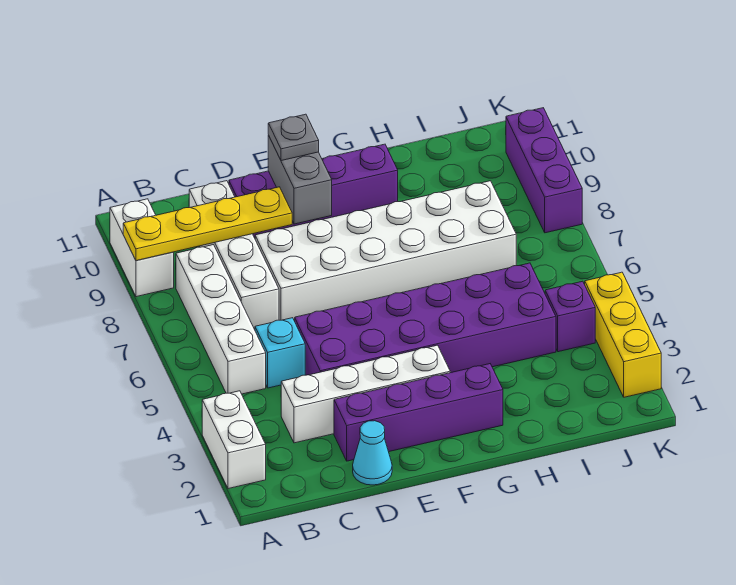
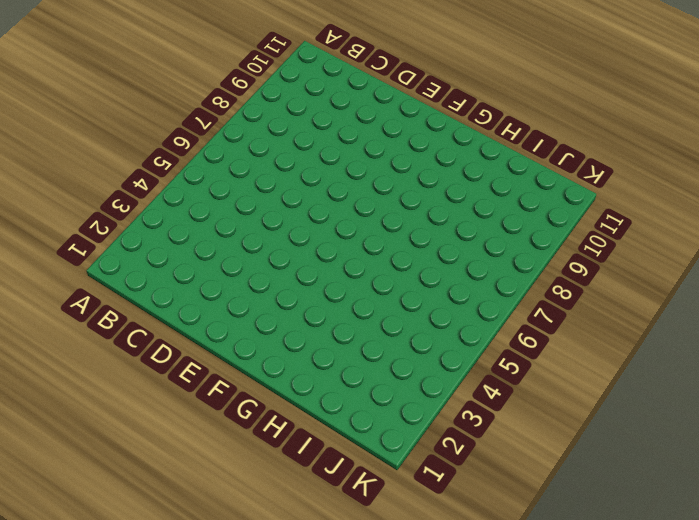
none -> white brick A2:A3 level 1
none -> white brick A9:A10 level 1
none -> white brick B5:B8 level 1

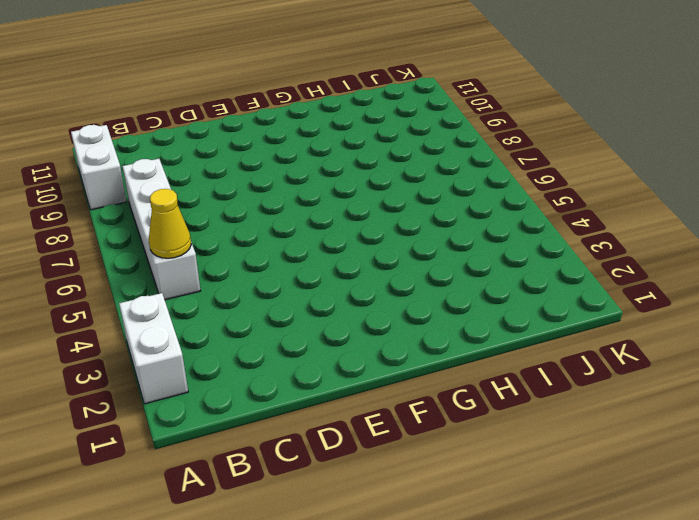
yellow cone B5 level 2 -> none
none -> white brick C3:F3 level 1
none -> cyan brick C5 level 1
none -> white brick C7:C10 level 1

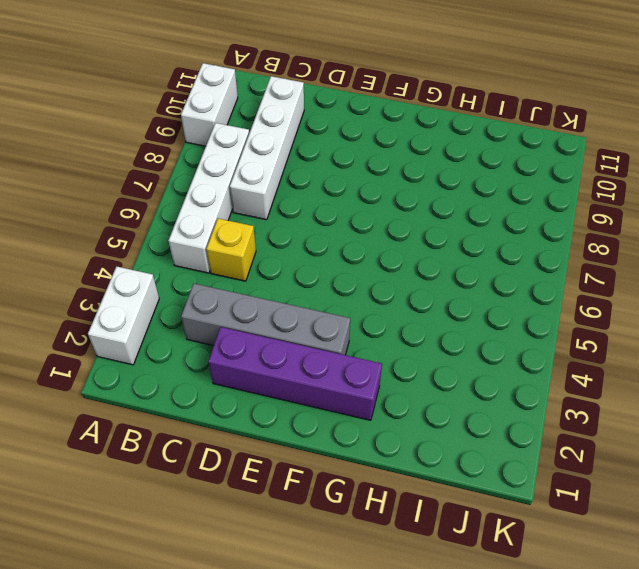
grey brick C3:F3 level 1 -> white brick C3:F3 level 1
yellow brick C5 level 1 -> cyan brick C5 level 1
none -> cyan cone D1 level 1
none -> purple brick D4:I5 level 1
none -> white brick D7:I8 level 1

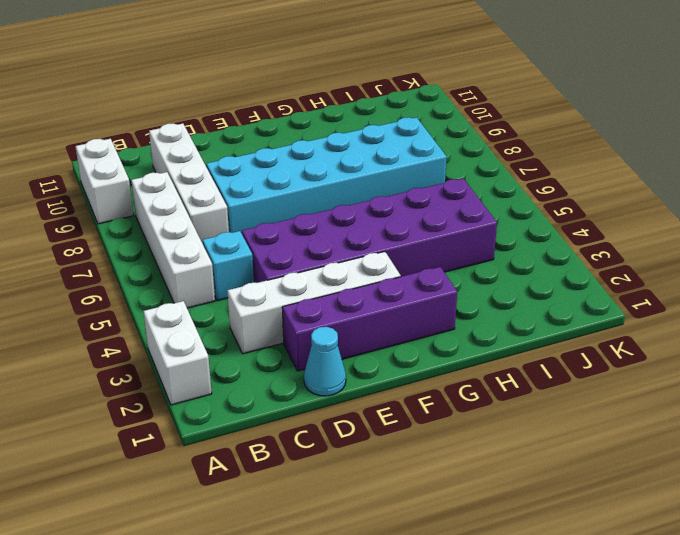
cyan brick D7:I8 level 1 -> white brick D7:I8 level 1
none -> purple brick D10:G10 level 1
none -> purple brick J4 level 1
none -> yellow brick K2:K4 level 1

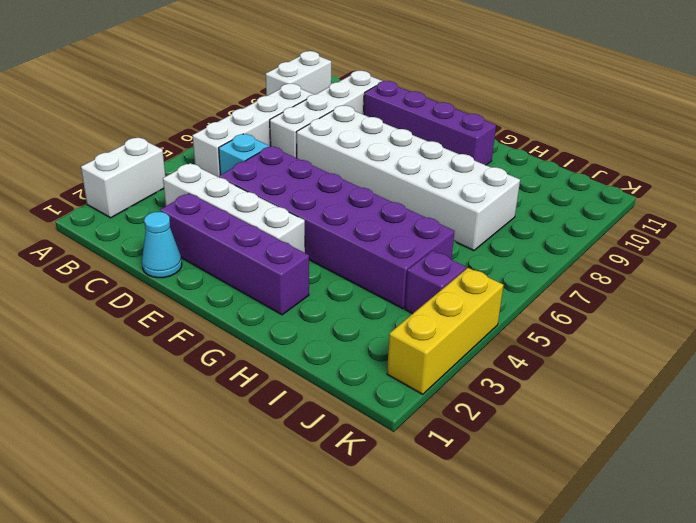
none -> purple brick K8:K10 level 1
none -> yellow plate A9:D9 level 2
none -> grey brick E9:E10 level 2

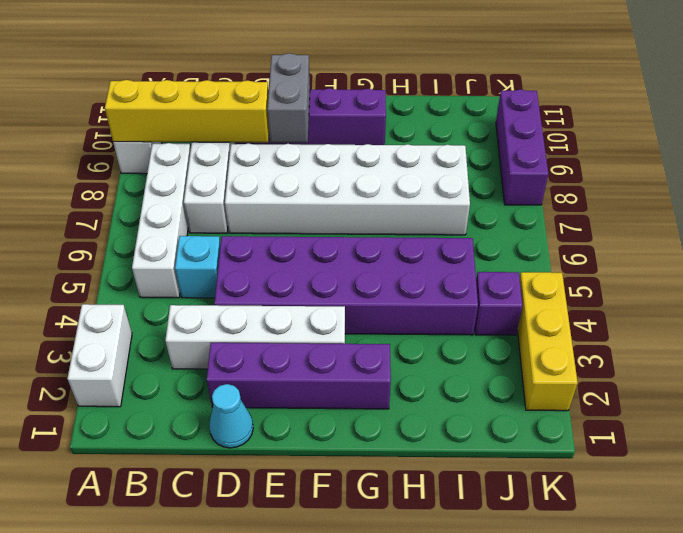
yellow brick A9:D9 level 2 -> yellow plate A9:D9 level 2
none -> grey plate E10 level 3

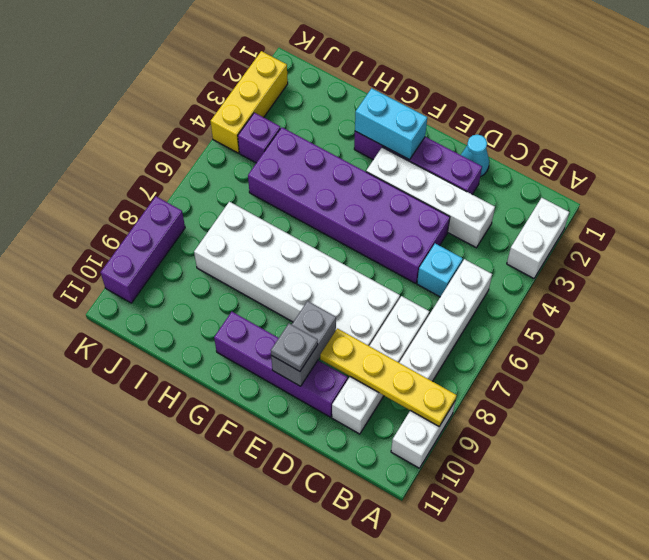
cyan brick F2:G2 level 2 -> none

